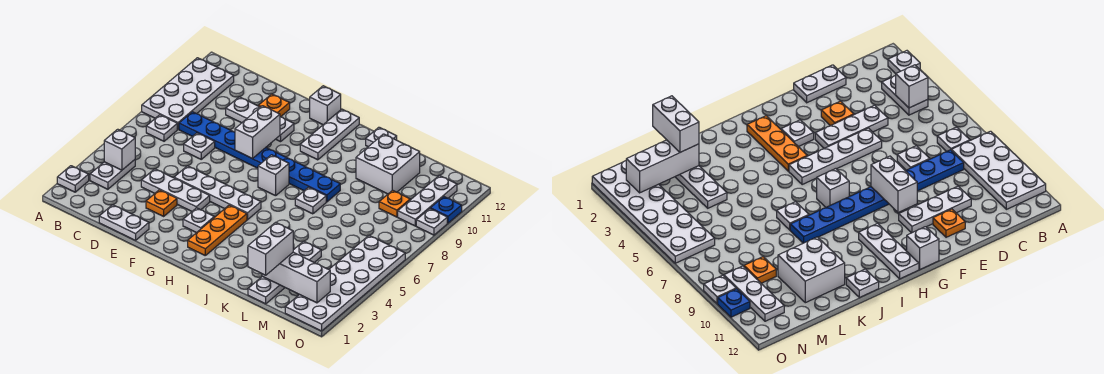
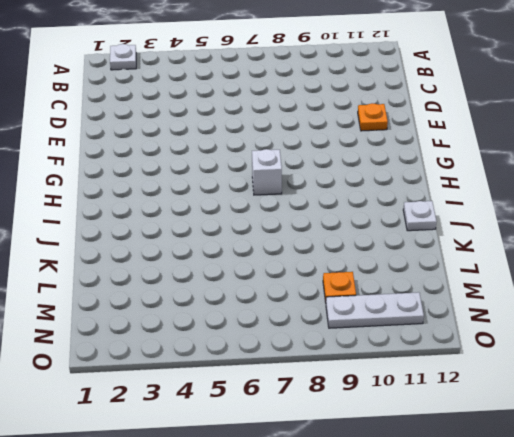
none -> white plate A8:B11 level 1
none -> white plate B3:B4 level 1
none -> white plate B7 level 1
none -> blue plate C8:J8 level 1

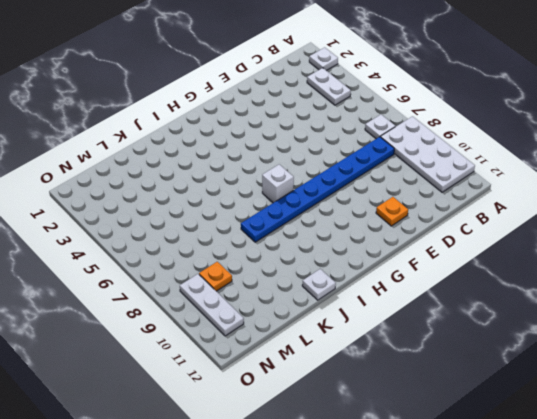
none -> white plate D1:E1 level 1
none -> white plate D4:F4 level 1
none -> white plate D7 level 1
none -> white plate D10:F10 level 1

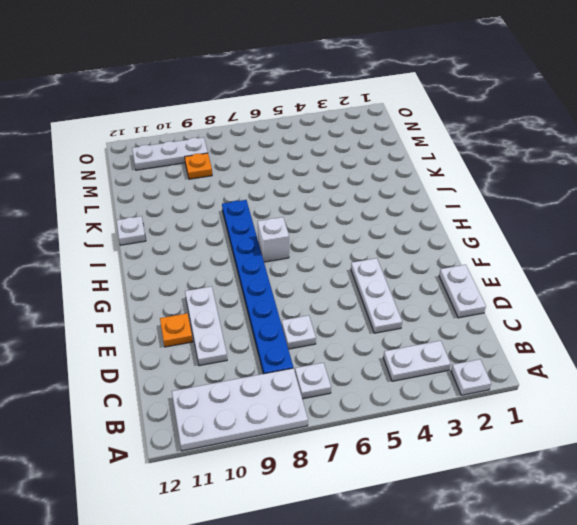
none -> orange plate E3 level 1
none -> white plate E5:H5 level 1
none -> white plate G3 level 1
none -> white brick G12 level 1

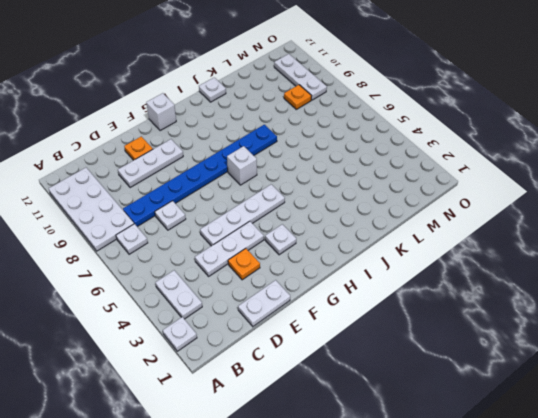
none -> orange plate H2:H4 level 1
none -> white plate H10:H12 level 1
none -> white plate J7 level 1
none -> white brick K10:L11 level 1

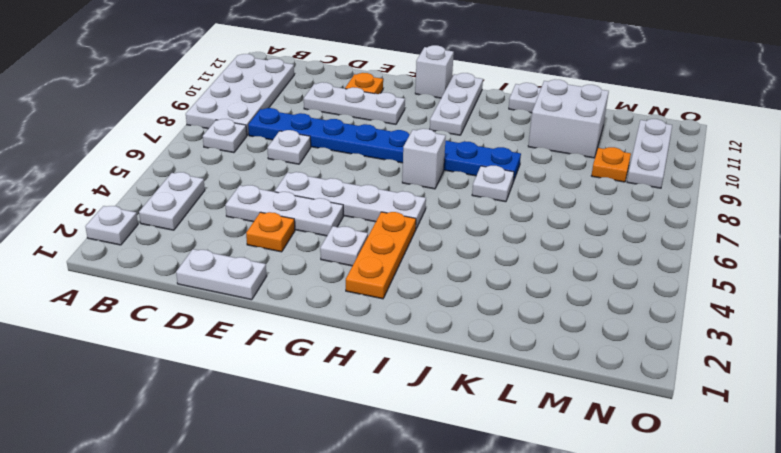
none -> white plate L1:L4 level 1
none -> white plate N1:O6 level 1
none -> white plate O9 level 1
none -> blue plate O10 level 1

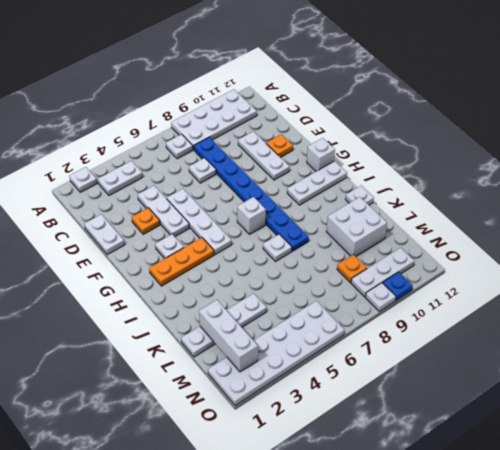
none -> white brick B4 level 2
none -> white brick F8:F9 level 2
none -> white brick L1:L2 level 3

